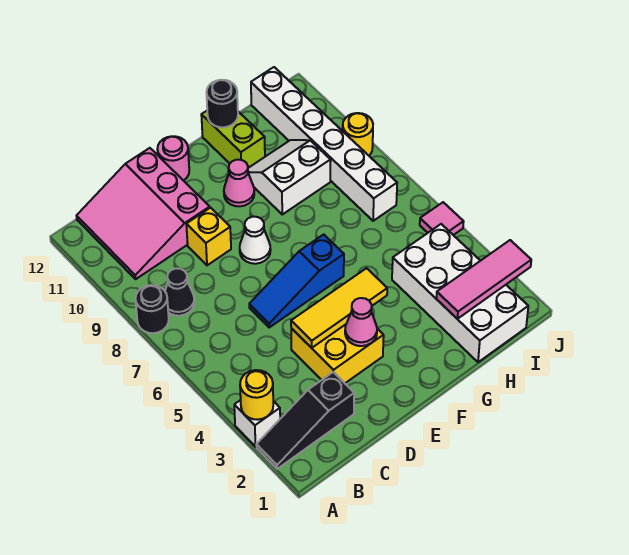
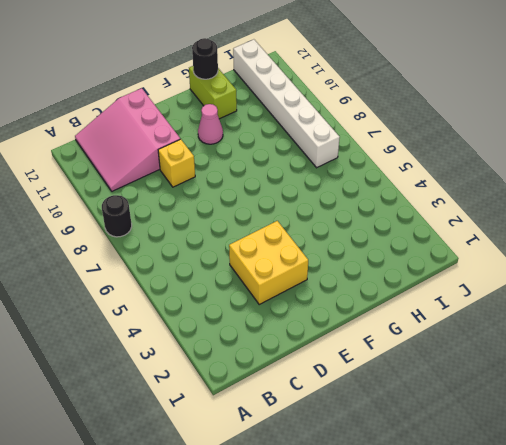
none -> black slope A2:C2 level 1 top C
none -> white brick A3 level 1
none -> black cone B8 level 1

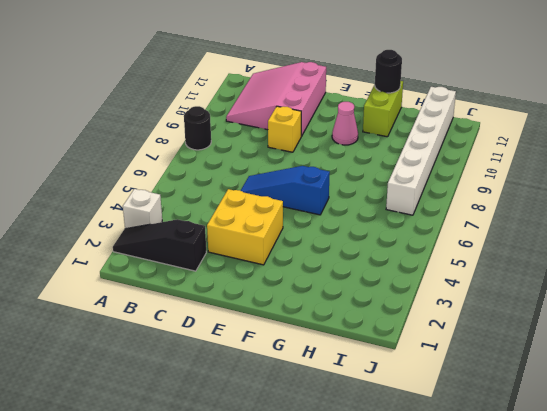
none -> black cone B8 level 1
none -> white cone E8 level 1
none -> pink round brick E12 level 1

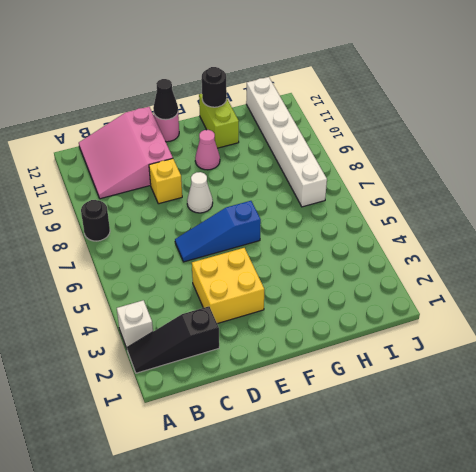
black cone E12 level 2 -> black cone B8 level 1
none -> white slope G9:H10 level 1 top 9
none -> white brick H1:I4 level 1
none -> pink tile J5 level 1

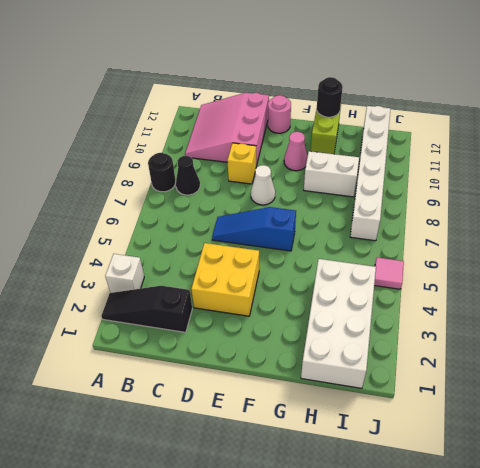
none -> yellow round brick J9 level 1
none -> yellow round brick A3 level 2
none -> yellow tile D4:F4 level 2

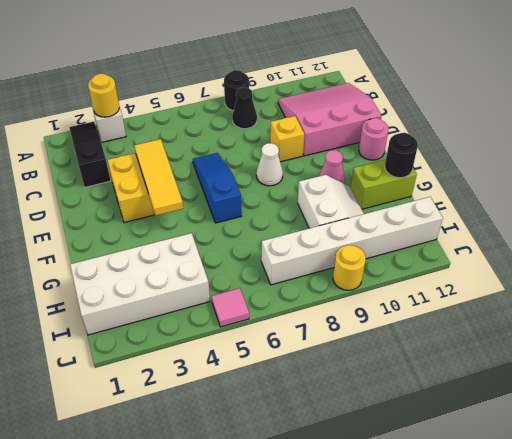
none -> pink cone E3 level 2
none -> pink tile H2:J2 level 2

